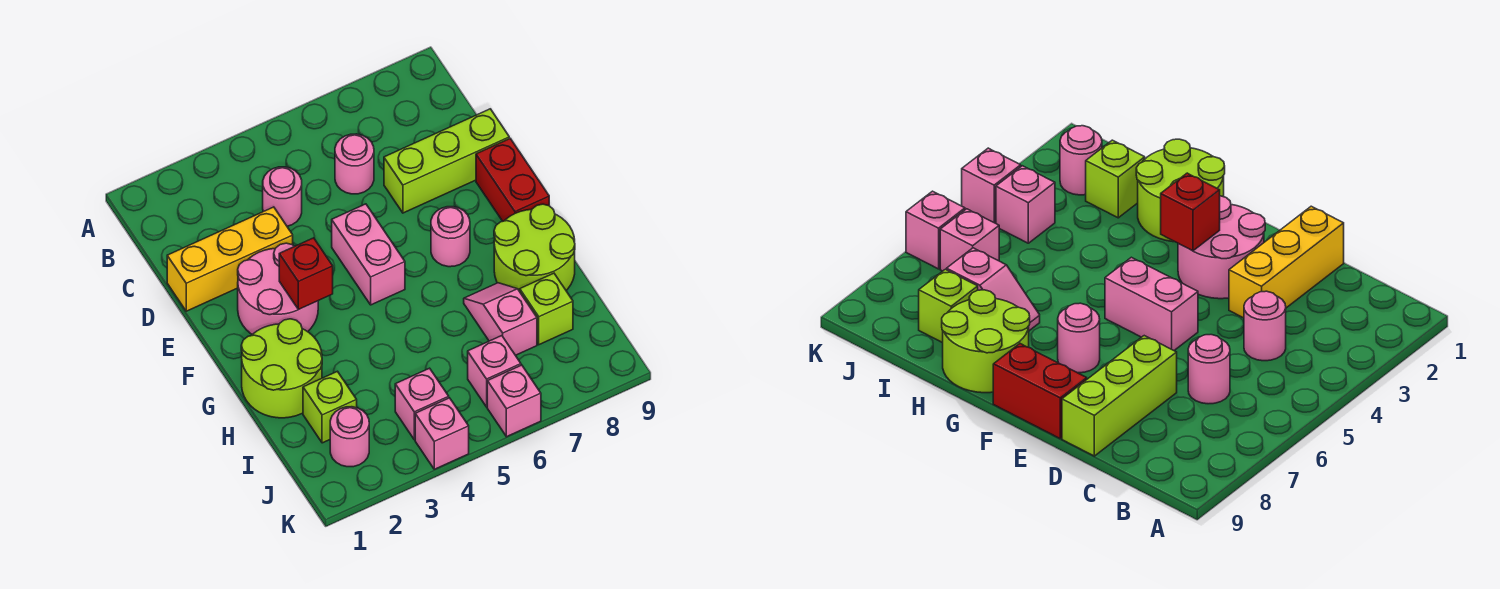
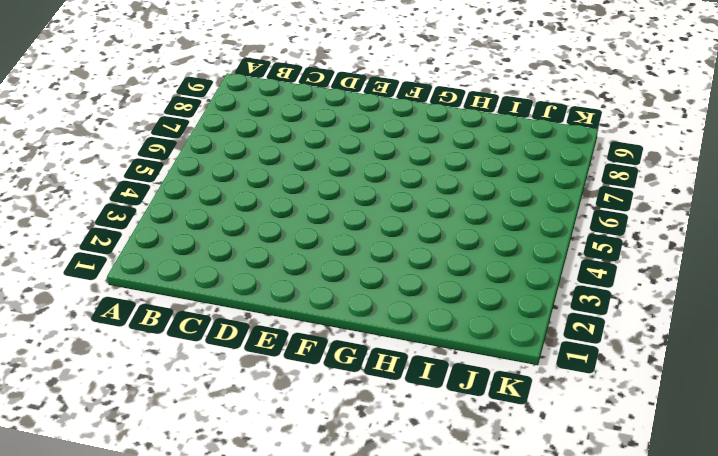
none -> pink round brick C4 level 1
none -> pink round brick C6 level 1
none -> yellow brick D1:D3 level 1

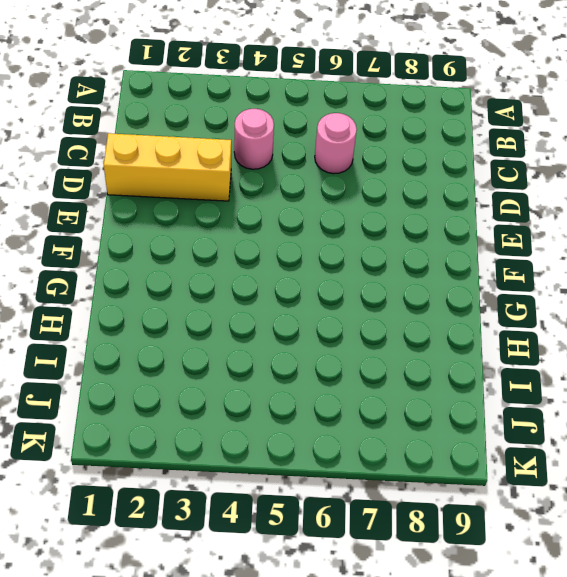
none -> lime brick D7:D9 level 1
none -> pink round brick E2:F3 level 1
none -> pink brick E5:F5 level 1

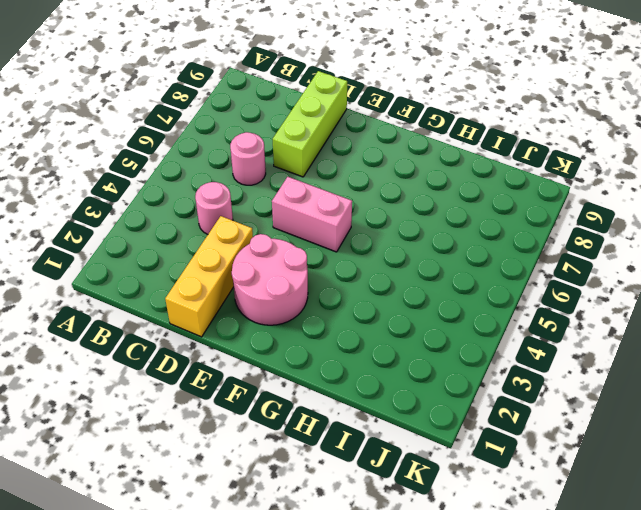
none -> red brick E9:F9 level 1
none -> pink round brick F7 level 1
none -> lime round brick G1:H2 level 1

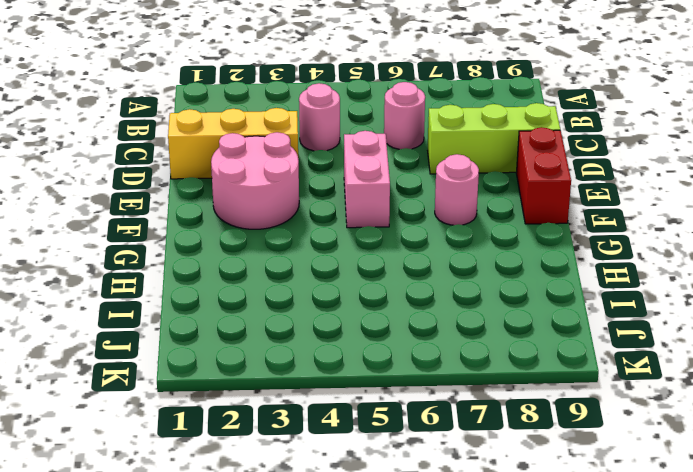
none -> lime round brick G1:H2 level 1
none -> lime round brick G8:H9 level 1
none -> pink slope H7:I7 level 1 top I

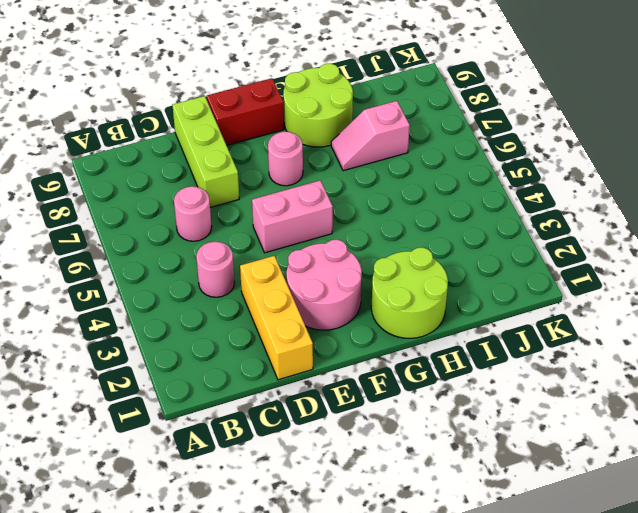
none -> lime brick I2 level 1
none -> lime brick I8 level 1
none -> pink round brick J2 level 1

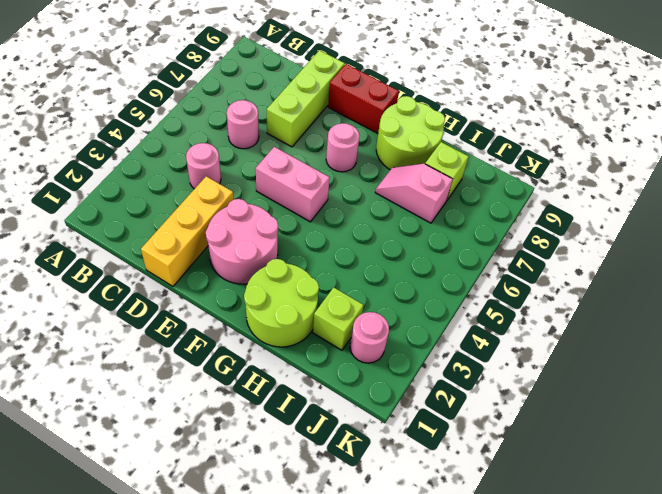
none -> pink brick J4 level 1
none -> pink brick J6 level 1
none -> pink brick K4 level 1

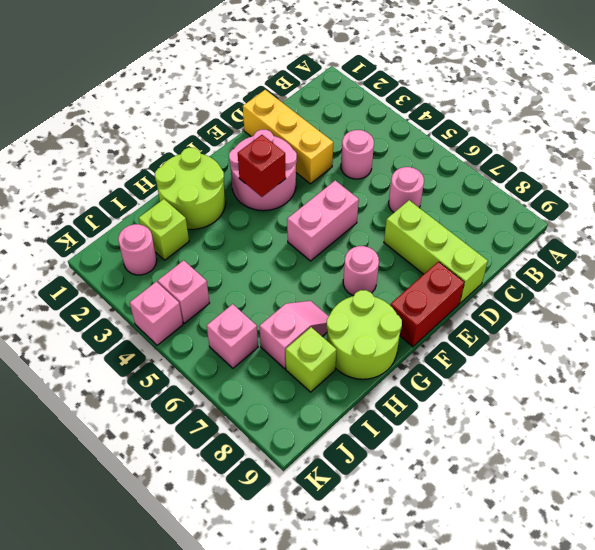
none -> pink brick K6 level 1

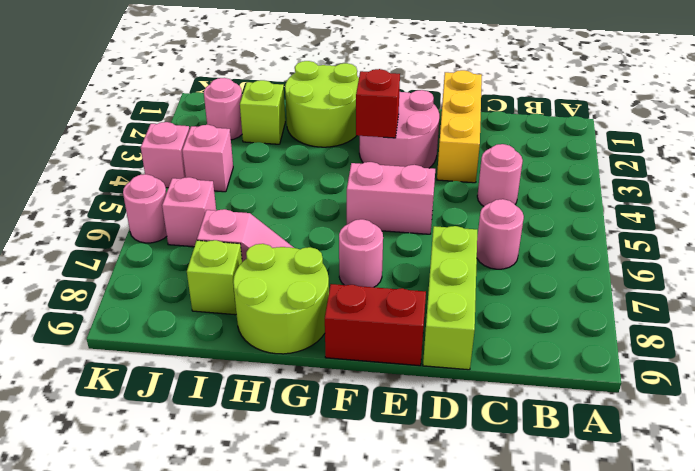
pink round brick K6 level 1 -> pink brick K6 level 1

